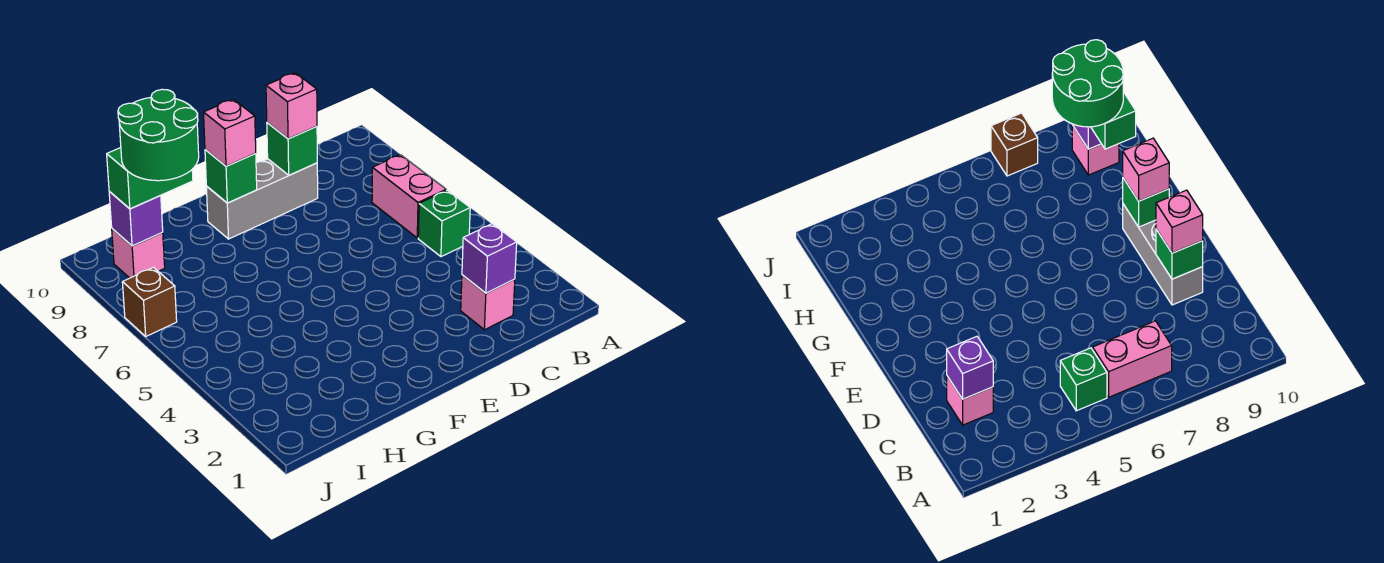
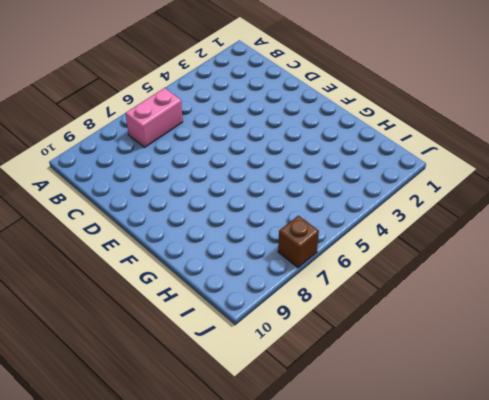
none -> green brick B5 level 1
none -> pink brick C2 level 1
none -> grey brick D9:F9 level 1

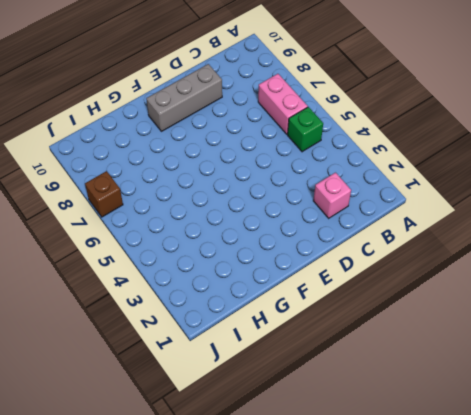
none -> pink brick I9 level 1
none -> purple brick C2 level 2
none -> green brick D9 level 2

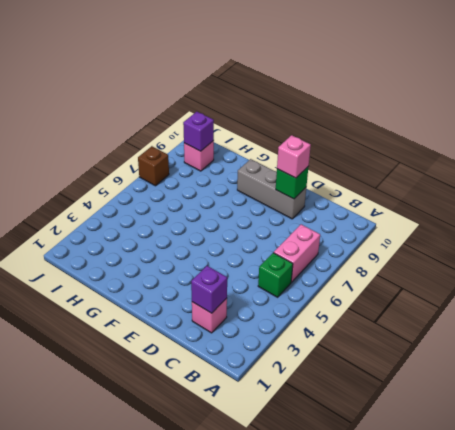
none -> green brick F9 level 2
none -> pink brick F9 level 3
none -> green brick H9:I9 level 3

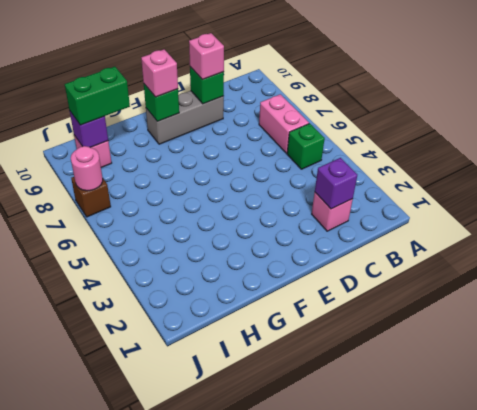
pink round brick J7 level 2 -> none
none -> green round brick H8:I9 level 4

